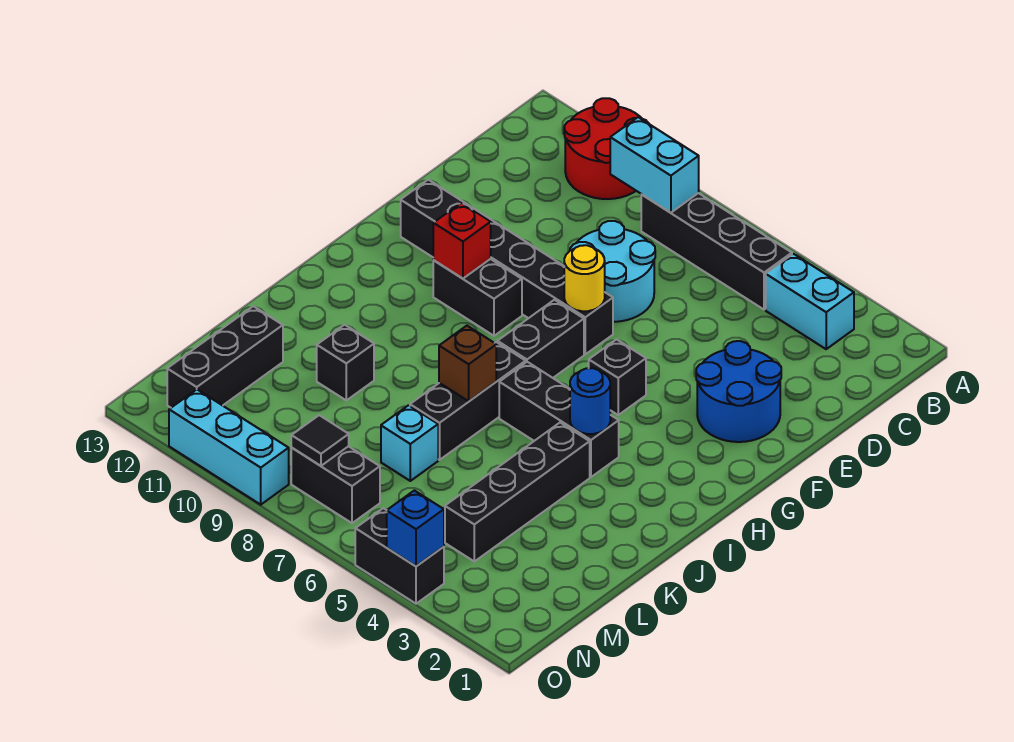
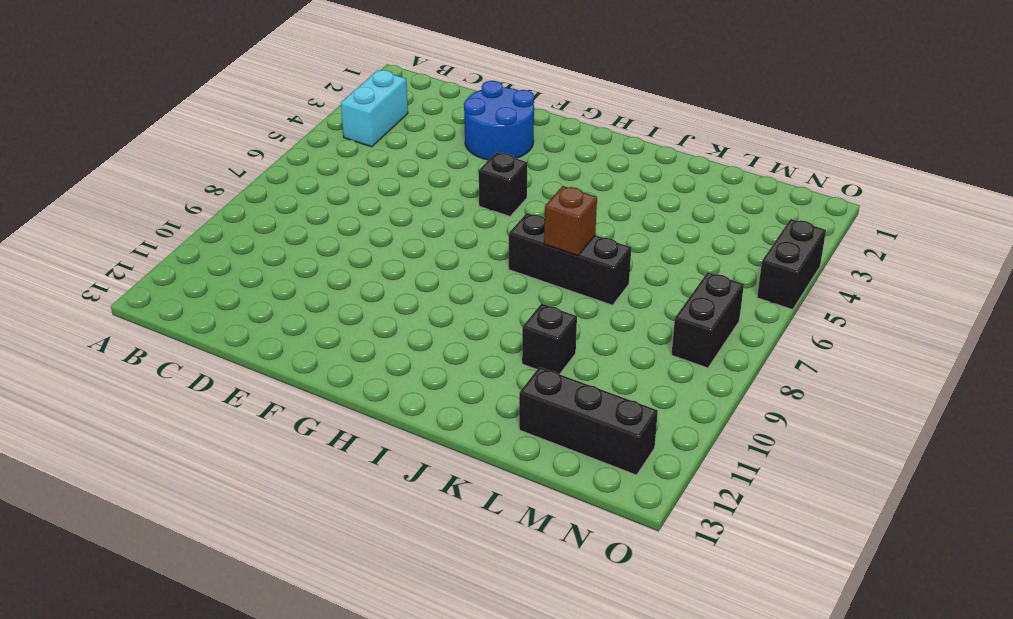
none -> red round brick A10:B11 level 1
none -> black brick B5:B8 level 1
none -> cyan round brick D7:E8 level 1

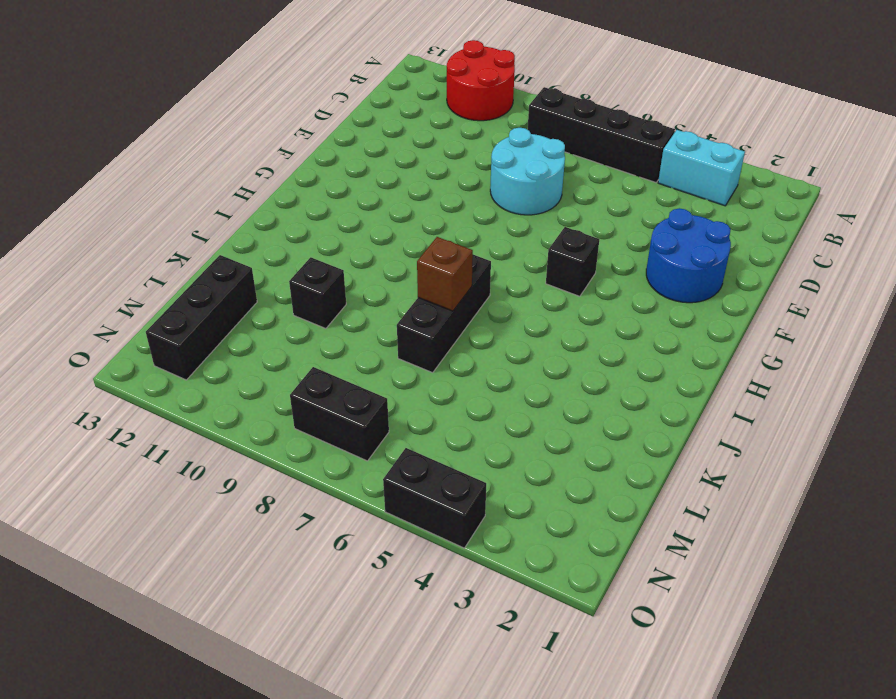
none -> black brick F7:F12 level 1
none -> black brick G7:H7 level 1
none -> black brick G9:G10 level 1

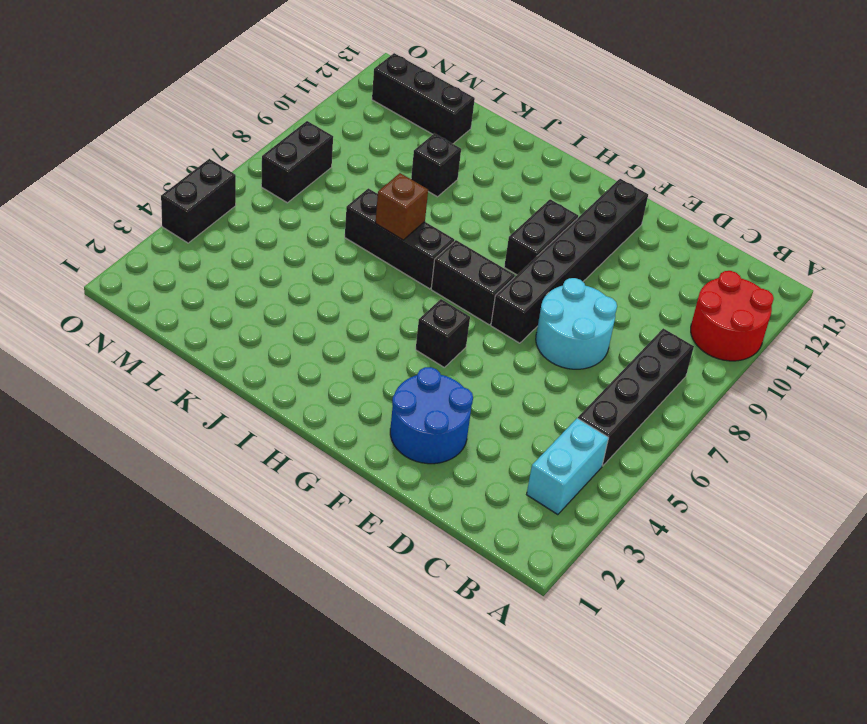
none -> black brick I4:I6 level 1
none -> black brick J4:M4 level 1
none -> cyan brick L7 level 1

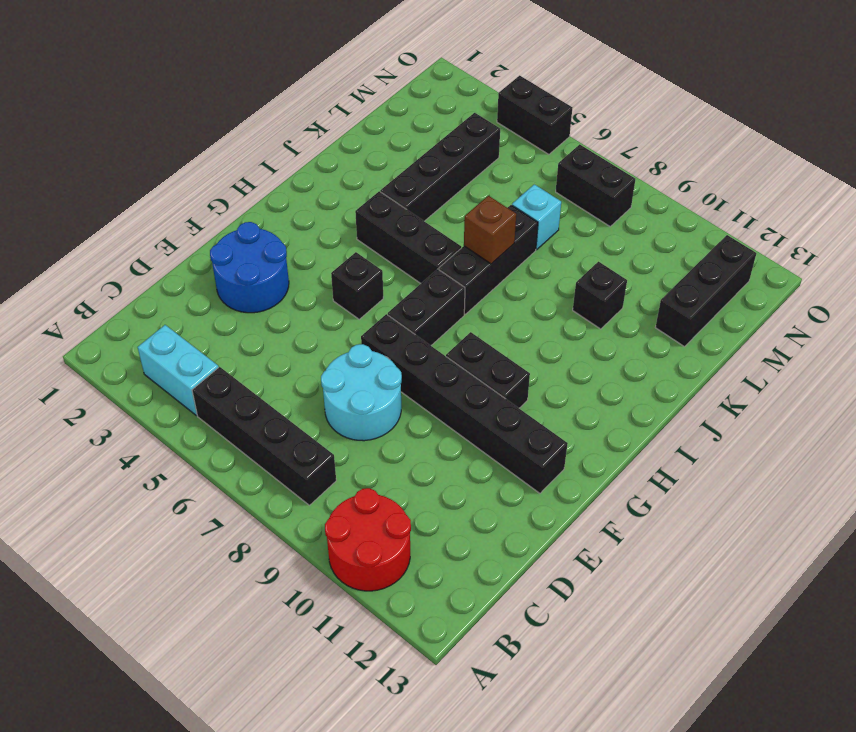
none -> cyan brick O9:O11 level 1
none -> cyan brick B8:B9 level 2
none -> yellow round brick F7 level 2

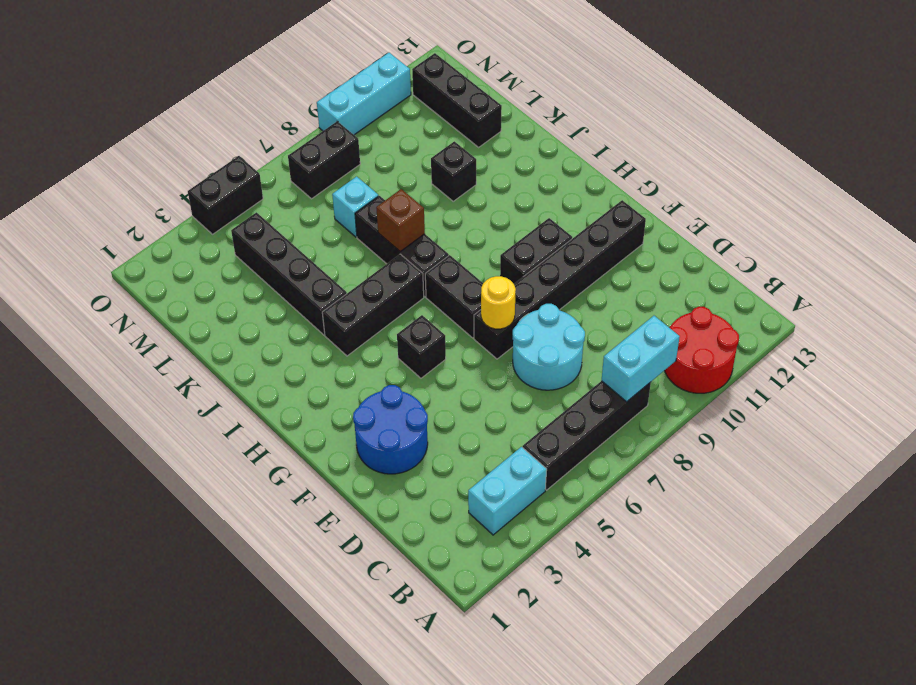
none -> red brick G10 level 2
none -> blue round brick I4 level 2
none -> black tile N8 level 2

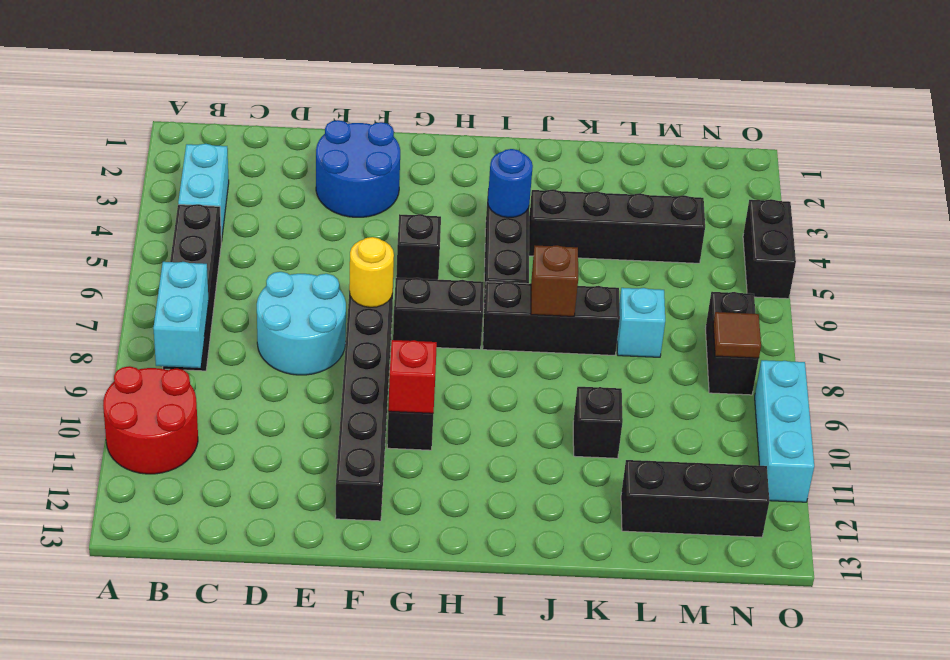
brown tile N8 level 2 -> black tile N8 level 2
none -> blue brick O4 level 2

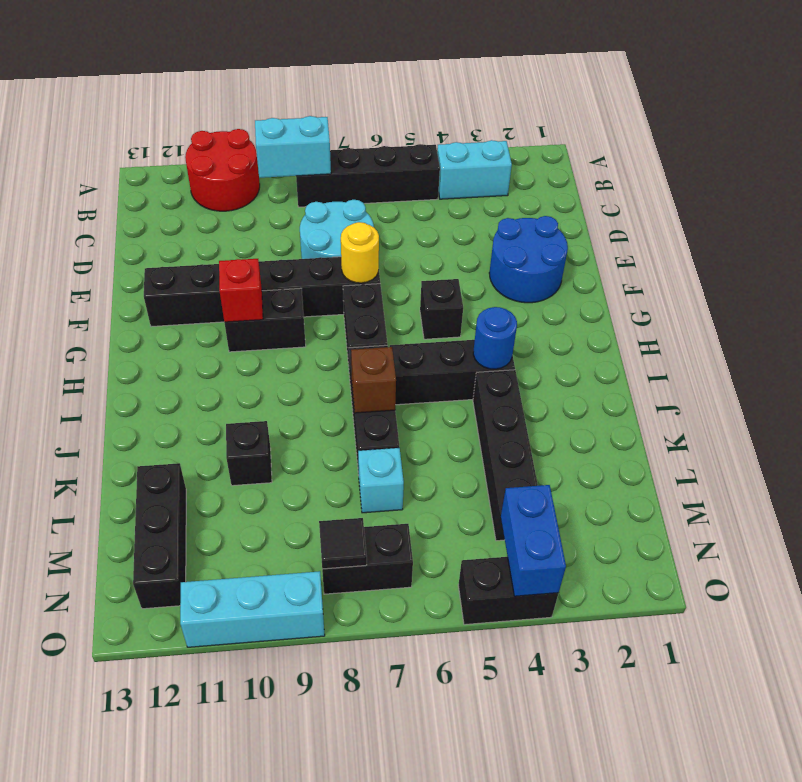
blue brick N4:O4 level 2 -> blue brick O4 level 2

